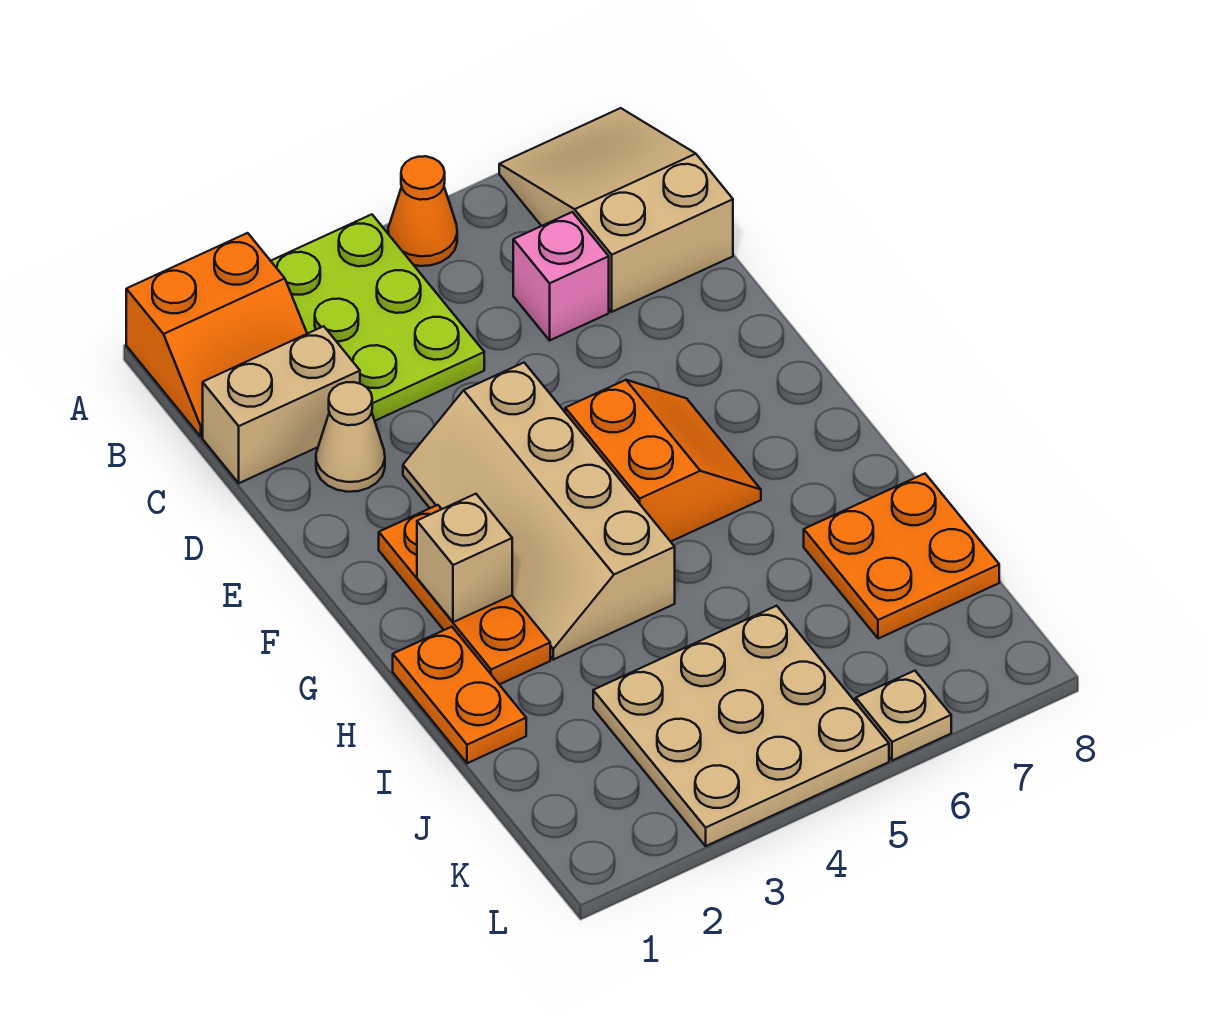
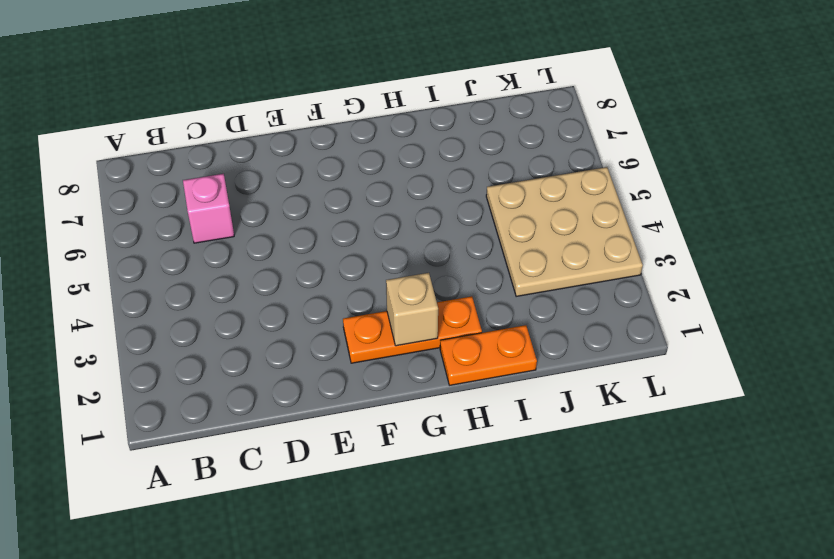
none -> orange slope A1:B2 level 1 top A
none -> lime plate A3:C4 level 1
none -> orange cone A5 level 1

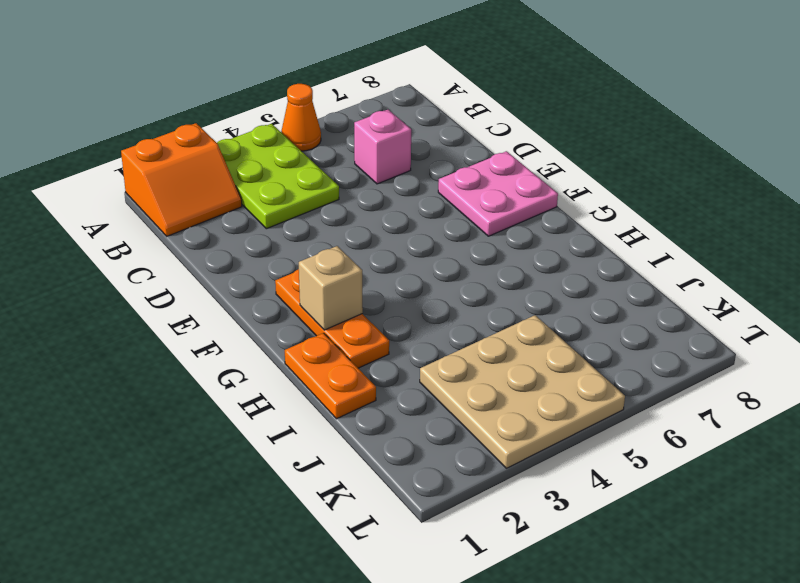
pink plate E7:F8 level 1 -> none
none -> tan slope A7:C8 level 1 top C
none -> tan brick C1:C2 level 1
none -> tan cone D2 level 1

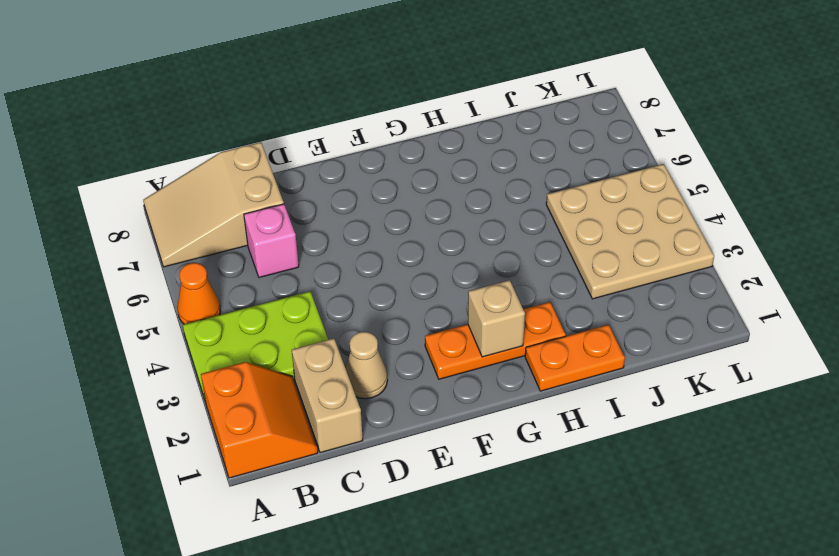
none -> tan slope E3:H4 level 1 top 4
none -> orange slope F5:G6 level 1 top 5
none -> orange plate I7:J8 level 1

